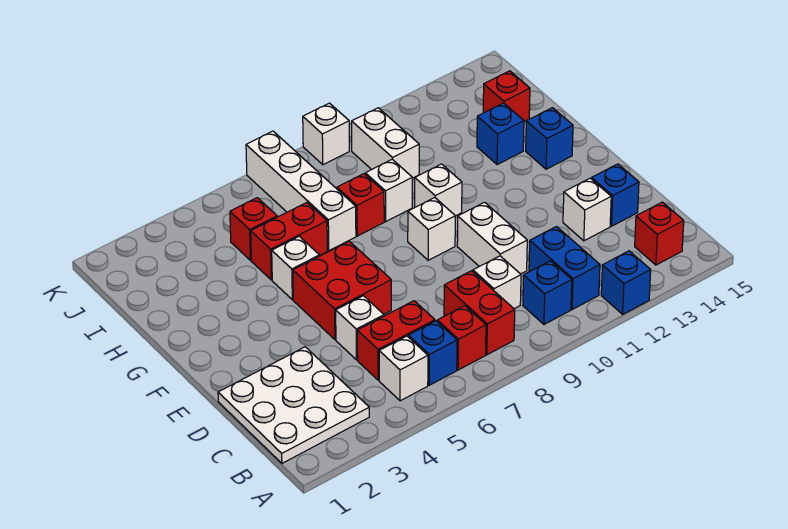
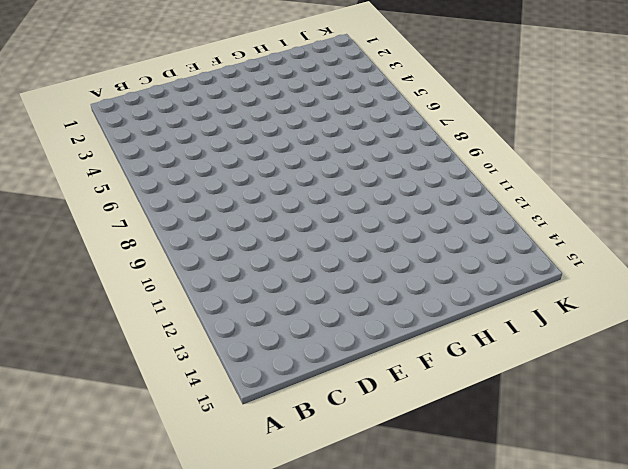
none -> blue brick A12 level 1
none -> white plate B1:D3 level 1
none -> white brick B5 level 1

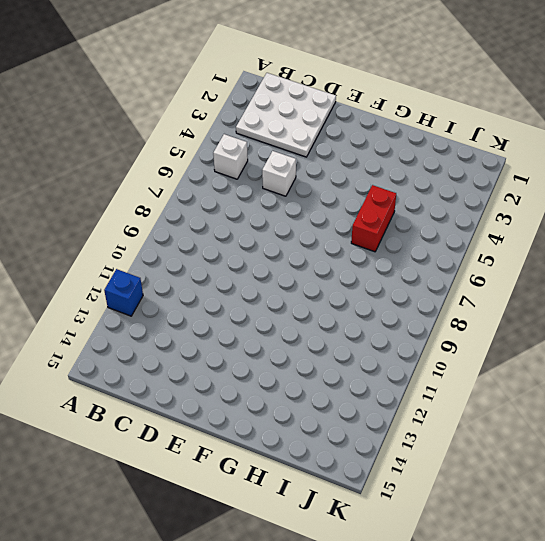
none -> blue brick B6 level 1
none -> red brick B7 level 1
none -> red brick B8:C8 level 1

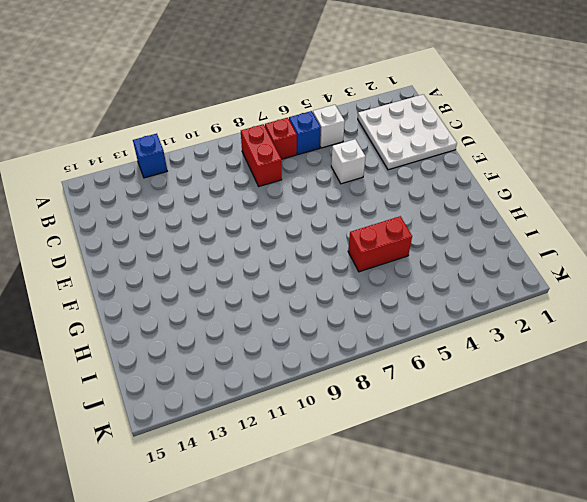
none -> blue brick B10 level 1
none -> blue brick B11:C11 level 1
none -> red brick B14 level 1

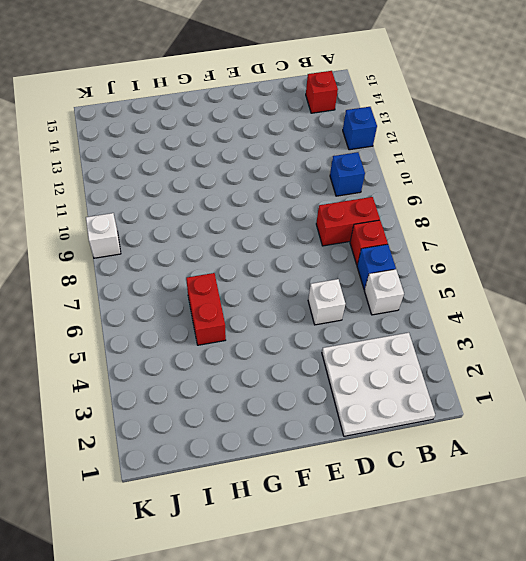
none -> blue brick B11:C11 level 1
none -> red brick C5:C6 level 1
none -> white brick C9 level 1

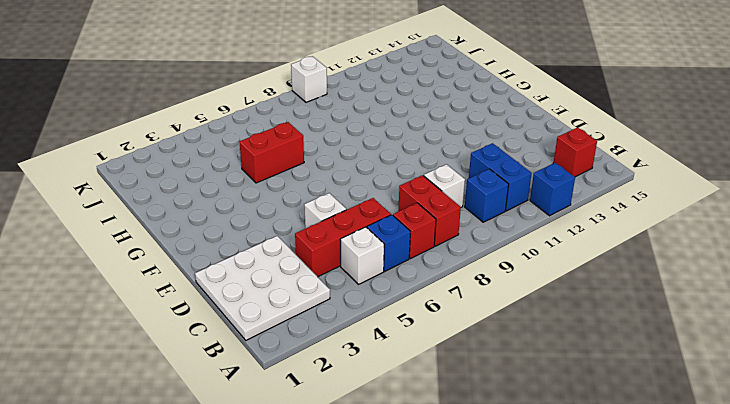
red brick C4:C6 level 1 -> red brick C5:C6 level 1
none -> white brick D10:E10 level 1
none -> white brick D13 level 1
none -> blue brick D14 level 1

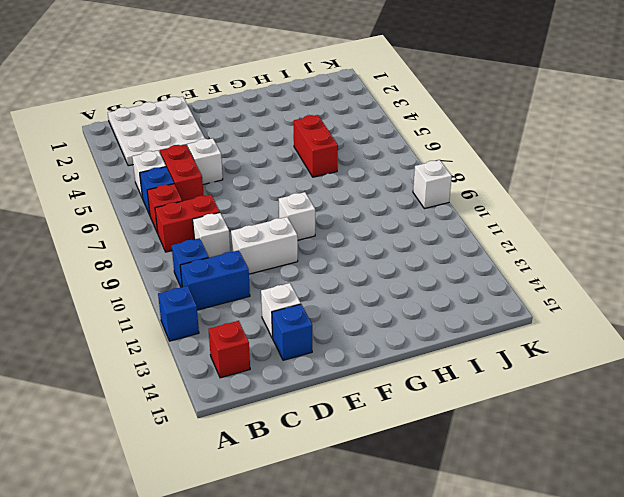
none -> red brick E5:F6 level 1
none -> white brick G5 level 1
none -> white brick G10 level 1

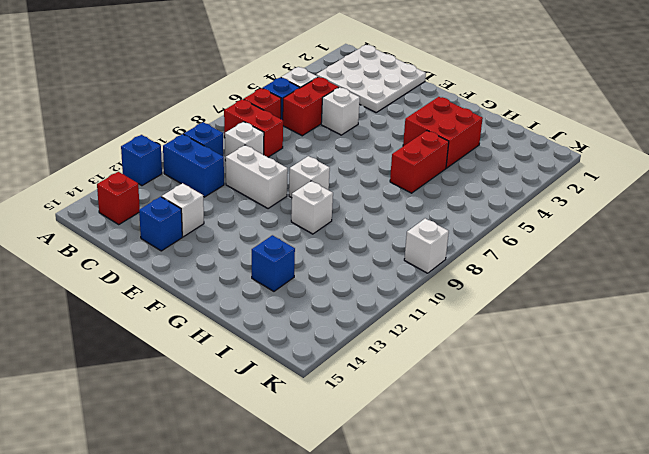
red brick G3:H4 level 1 -> red brick E5:F6 level 1
none -> white brick G5 level 1
none -> blue brick G14 level 1
none -> white brick H7:K7 level 1

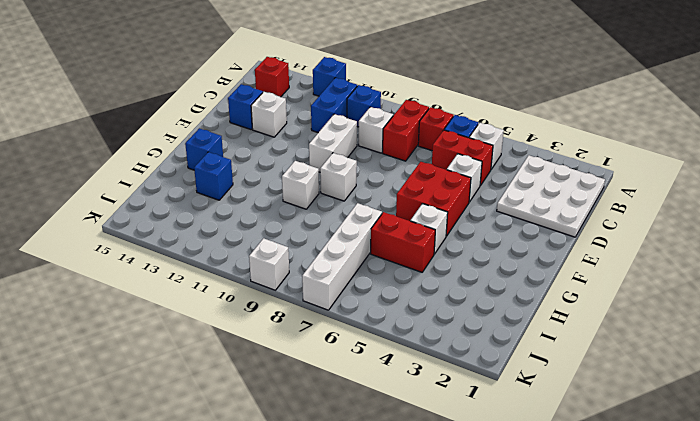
none -> red brick H8 level 1
none -> white brick H9 level 1
none -> red brick I5 level 1

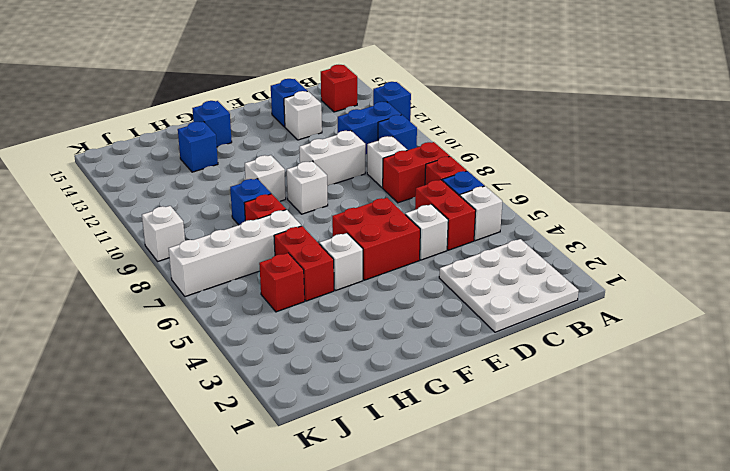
blue brick H9 level 1 -> white brick H9 level 1
none -> white brick I10:J10 level 1
none -> red brick I14 level 1

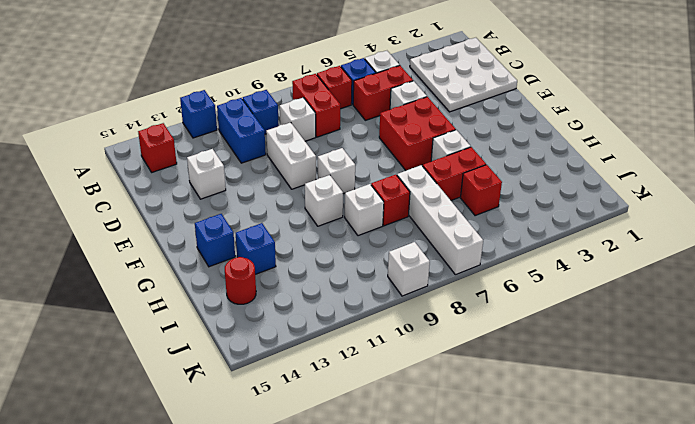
red round brick I14 level 1 -> red brick I14 level 1
none -> blue brick D14 level 1
none -> white brick I10:J10 level 1

